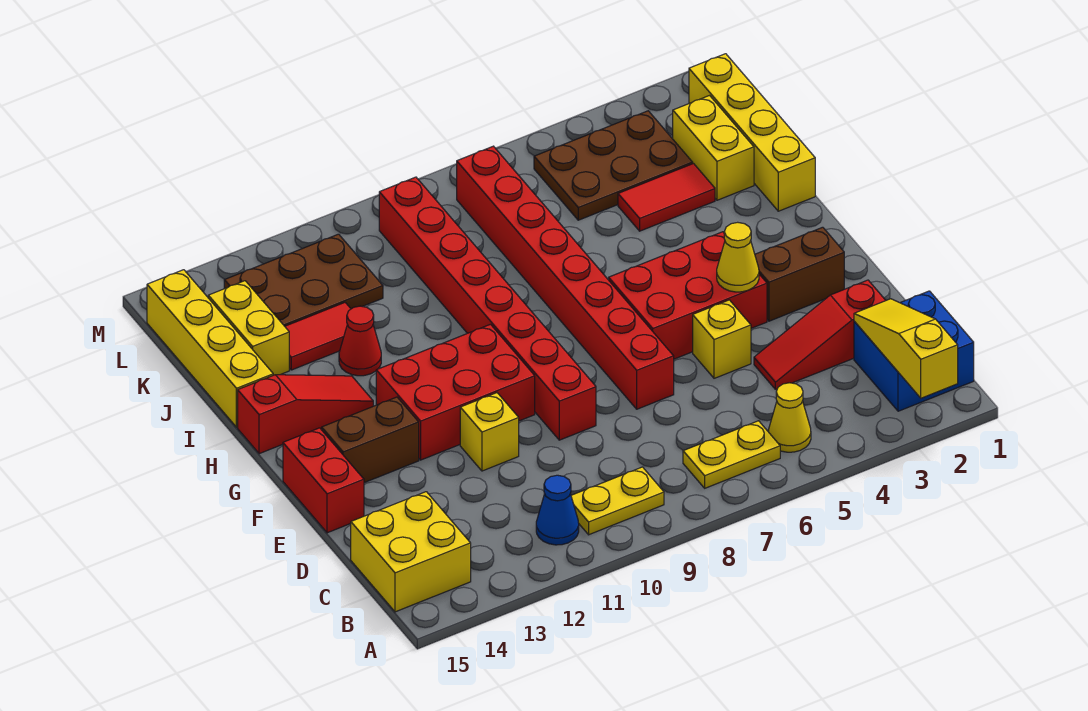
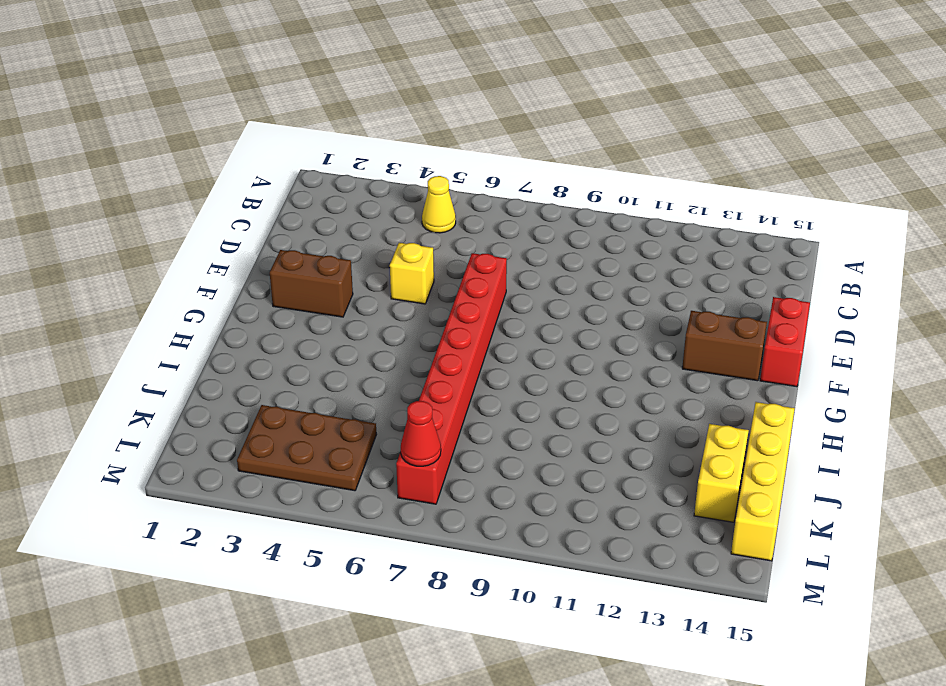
red cone L7 level 2 -> red cone I12 level 1
none -> blue brick B1:C2 level 1
none -> yellow plate B6:B7 level 1
none -> yellow plate B9:B10 level 1

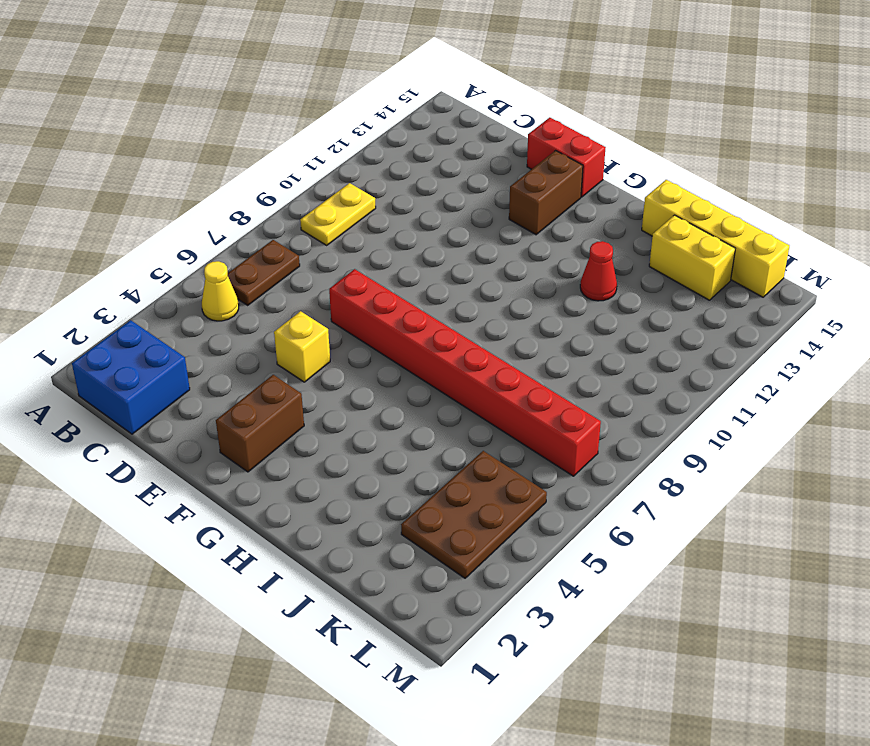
brown plate B6:B7 level 1 -> yellow plate B6:B7 level 1
none -> blue cone B11 level 1
none -> yellow brick B14:C15 level 1
none -> red slope D2:D4 level 1 top 2

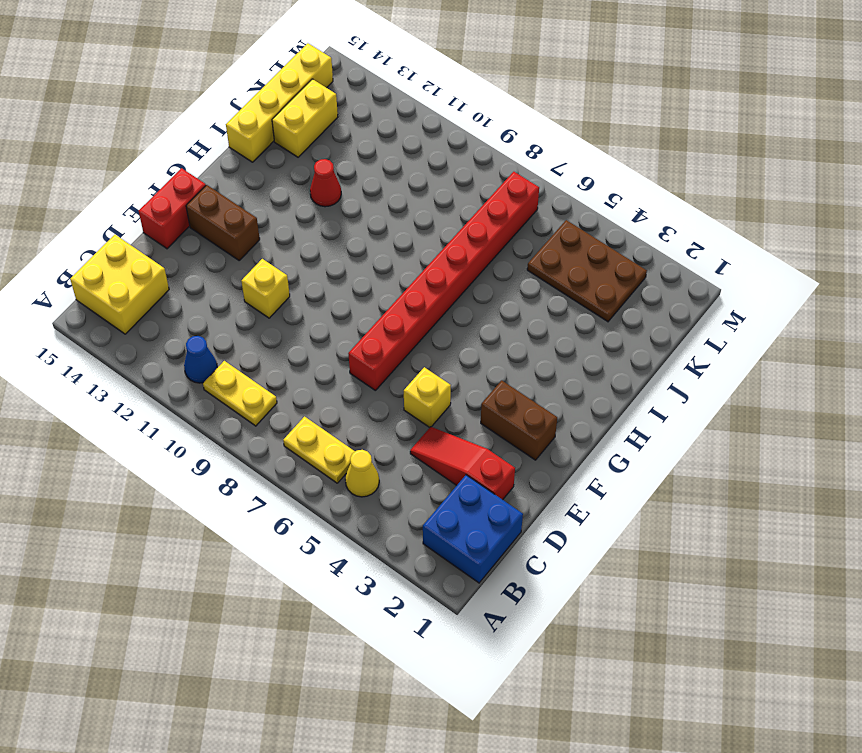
none -> red brick E9:L9 level 1
none -> red brick F4:G6 level 1
none -> red brick F10:G12 level 1

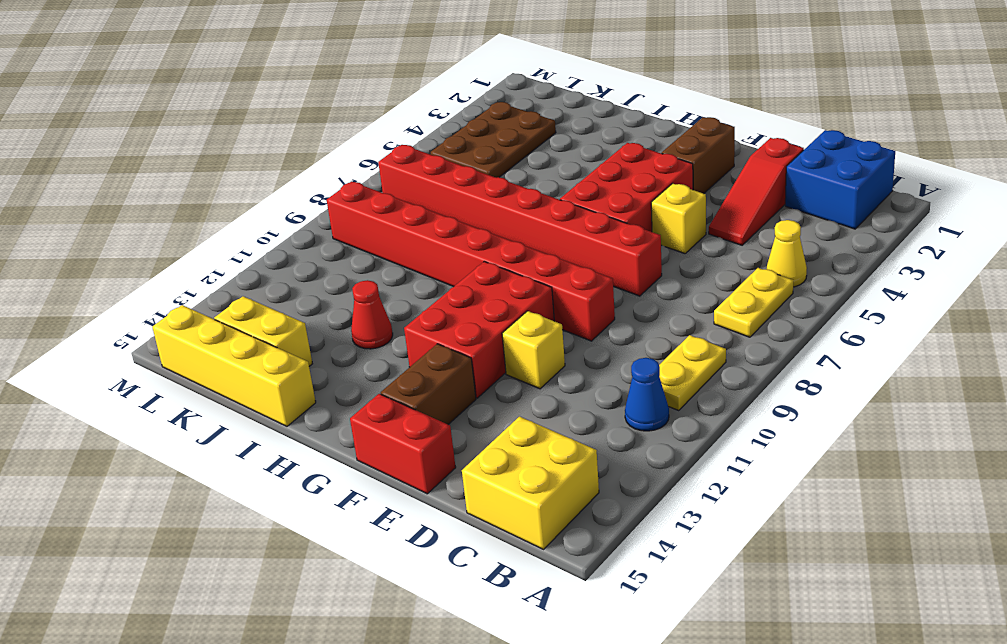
none -> red slope H13:H15 level 1 top 15
none -> yellow brick I1:L1 level 1
none -> yellow brick J2:K2 level 1

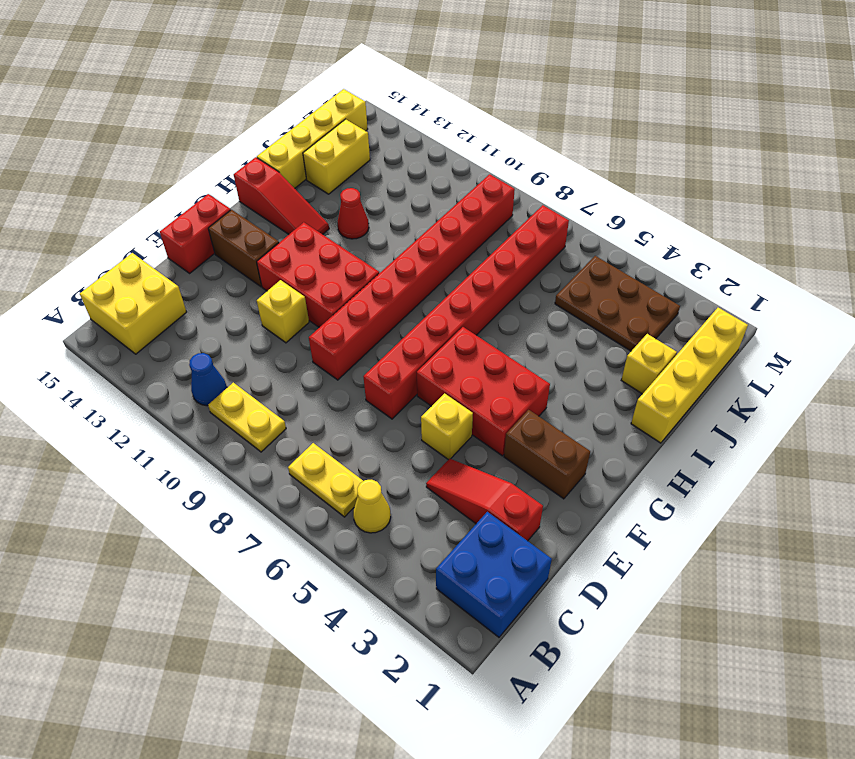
yellow brick J2 level 1 -> yellow brick J2:K2 level 1
none -> red tile J3:J4 level 1
none -> red tile J12:J13 level 1
none -> brown plate K11:L13 level 1

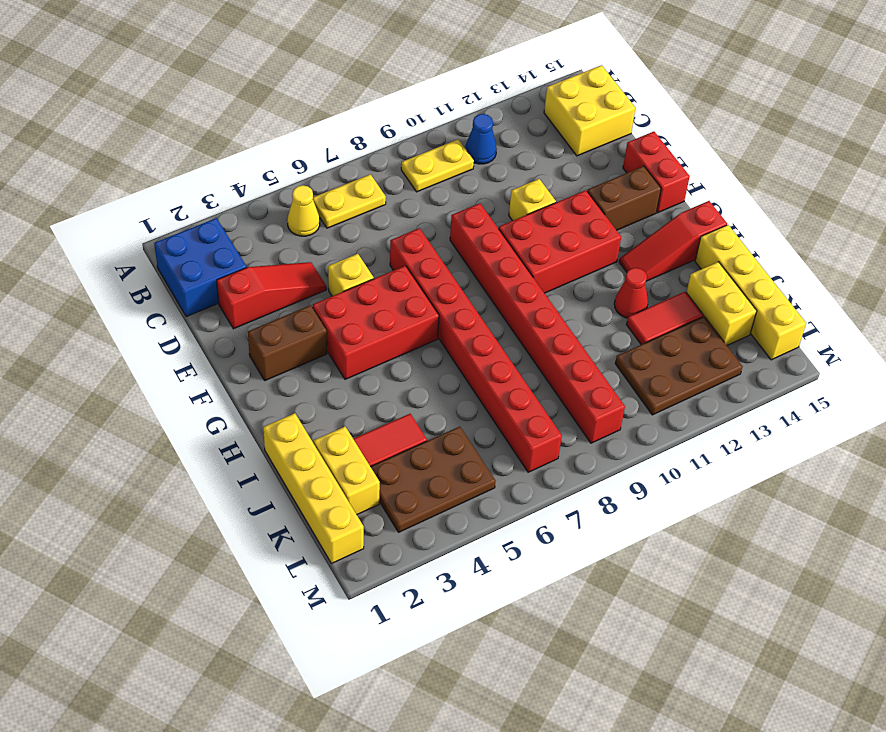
none -> yellow slope A2:C2 level 2 top A
none -> yellow cone F4 level 2

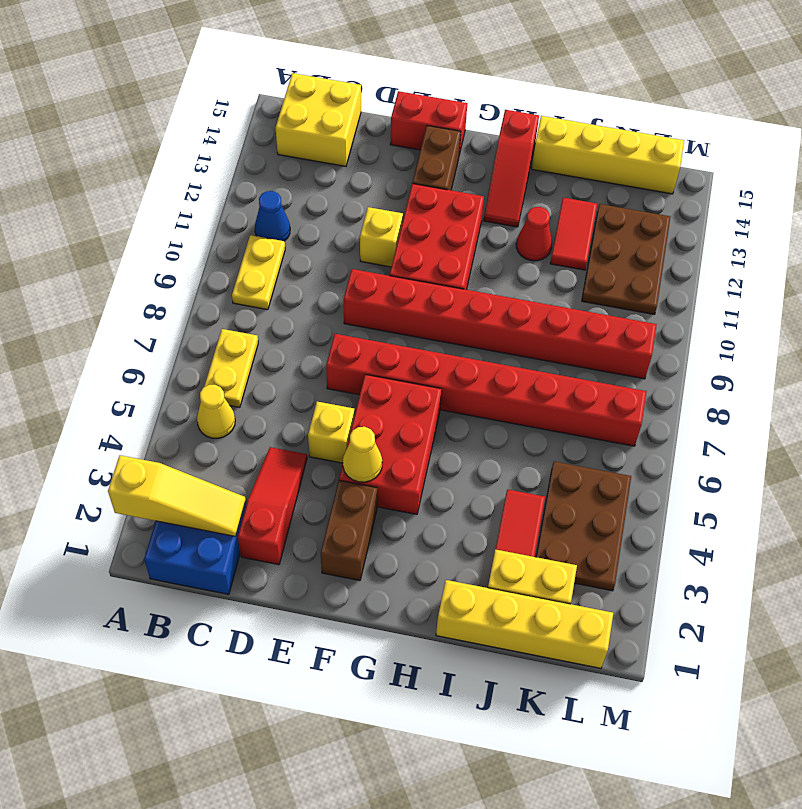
none -> yellow brick J14:K14 level 1

